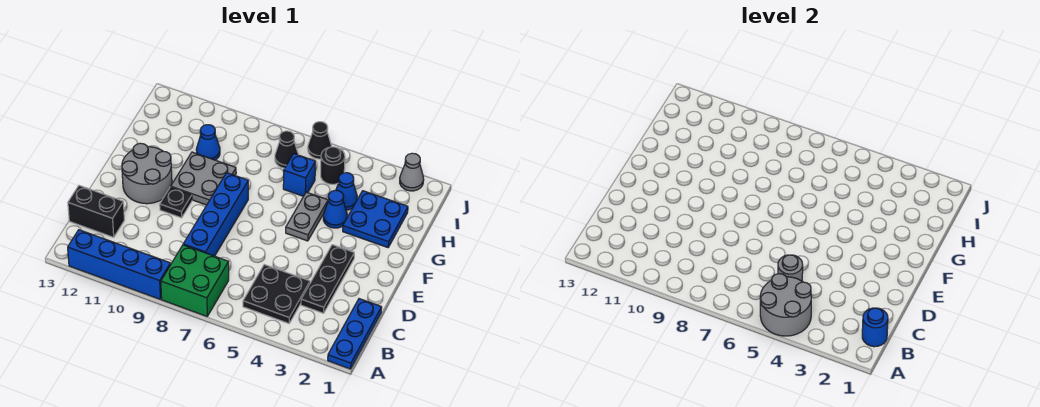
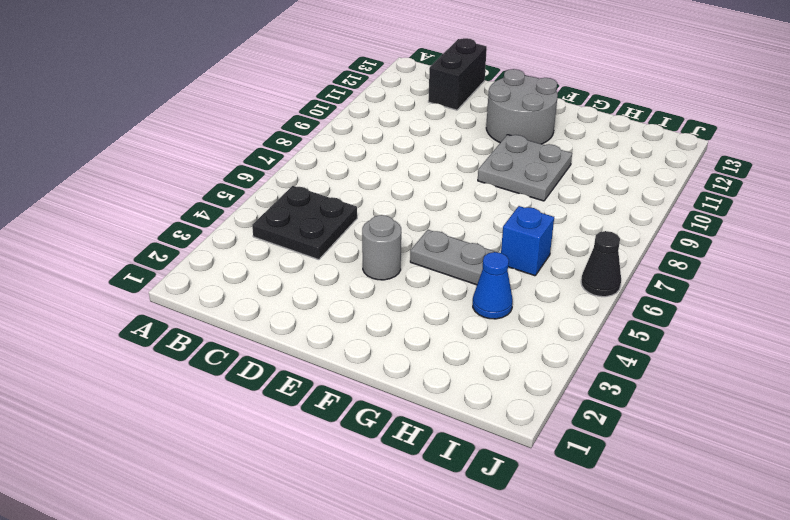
grey round brick E4 level 1 -> grey round brick C5 level 2
none -> blue plate A1:C1 level 1
none -> green brick A7:B8 level 1
none -> blue brick A9:A12 level 1

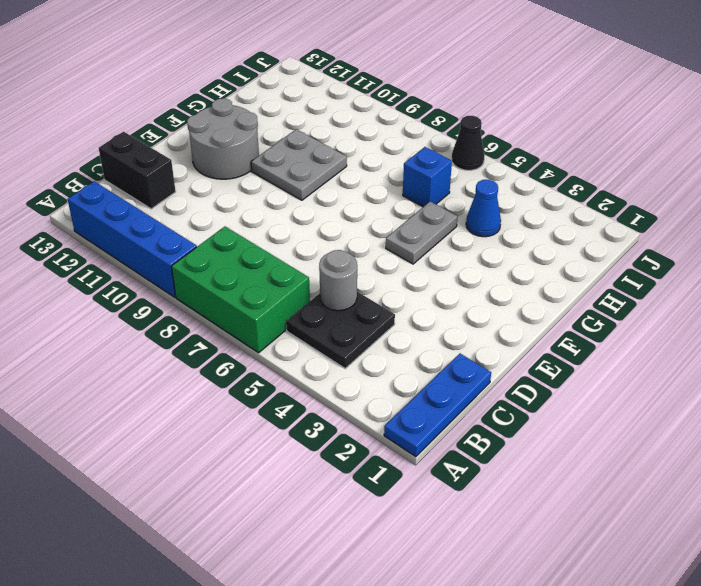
green brick A6:B8 level 1 -> green brick A7:B8 level 1
none -> black plate C3:E3 level 1
none -> blue brick C8:F8 level 1
none -> black plate E10 level 1

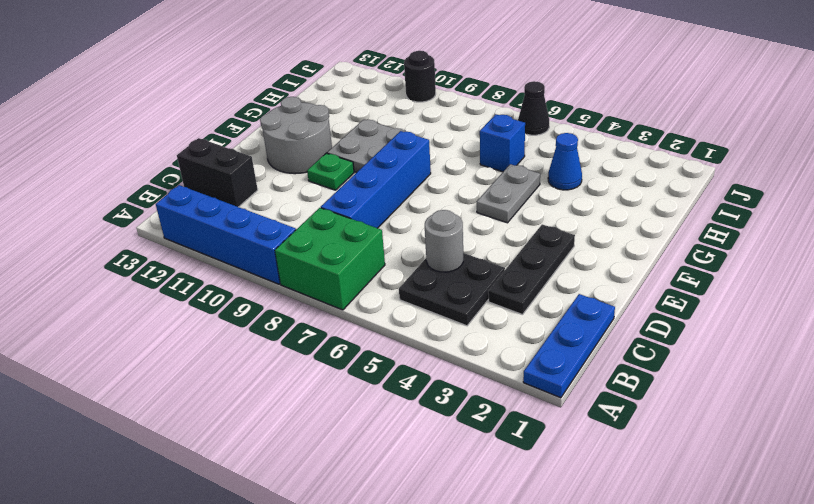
green plate E10 level 1 -> black plate E10 level 1
black round brick J10 level 1 -> black round brick I5 level 1
none -> blue plate G2:H3 level 1
none -> blue cone G4 level 1
none -> blue cone H10 level 1

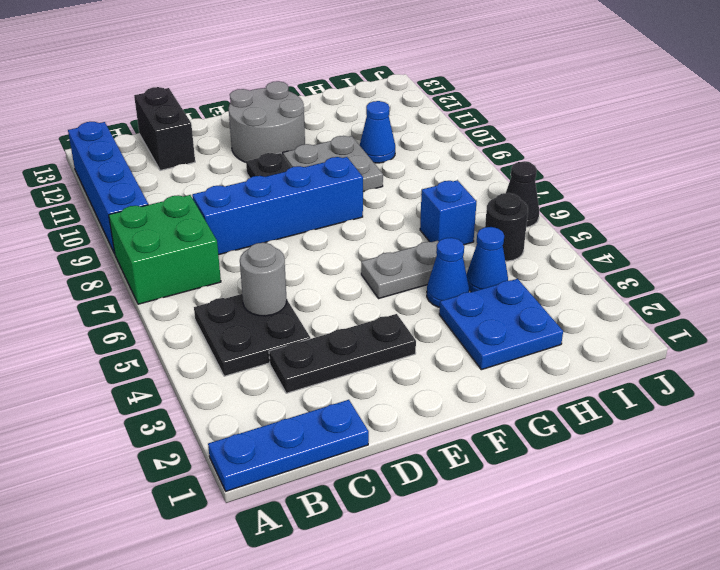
none -> black cone I7 level 1
none -> grey cone J2 level 1
none -> grey round brick A4:B5 level 2

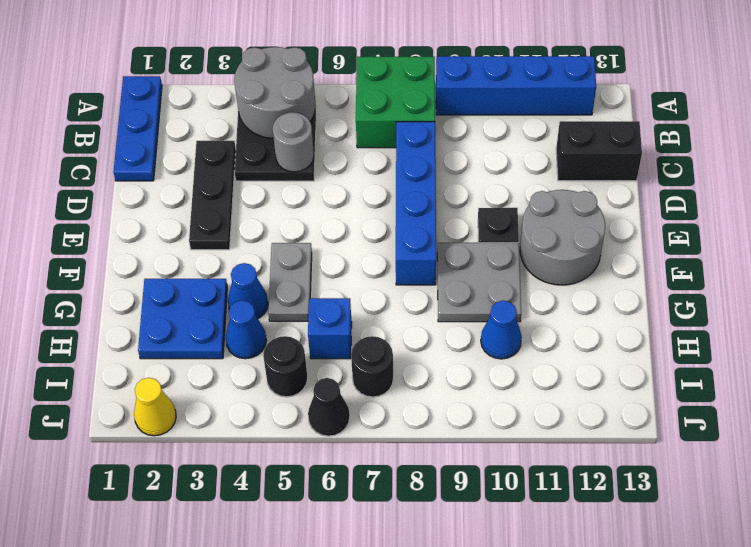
black round brick I7 level 1 -> black cone I7 level 1
yellow cone J2 level 1 -> grey cone J2 level 1
none -> blue round brick B1 level 2

